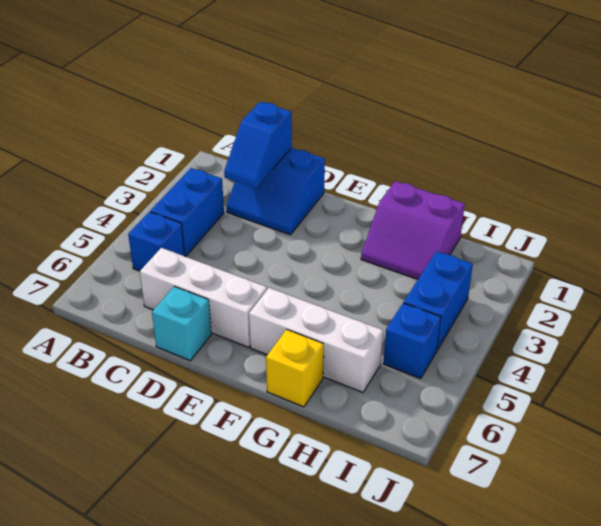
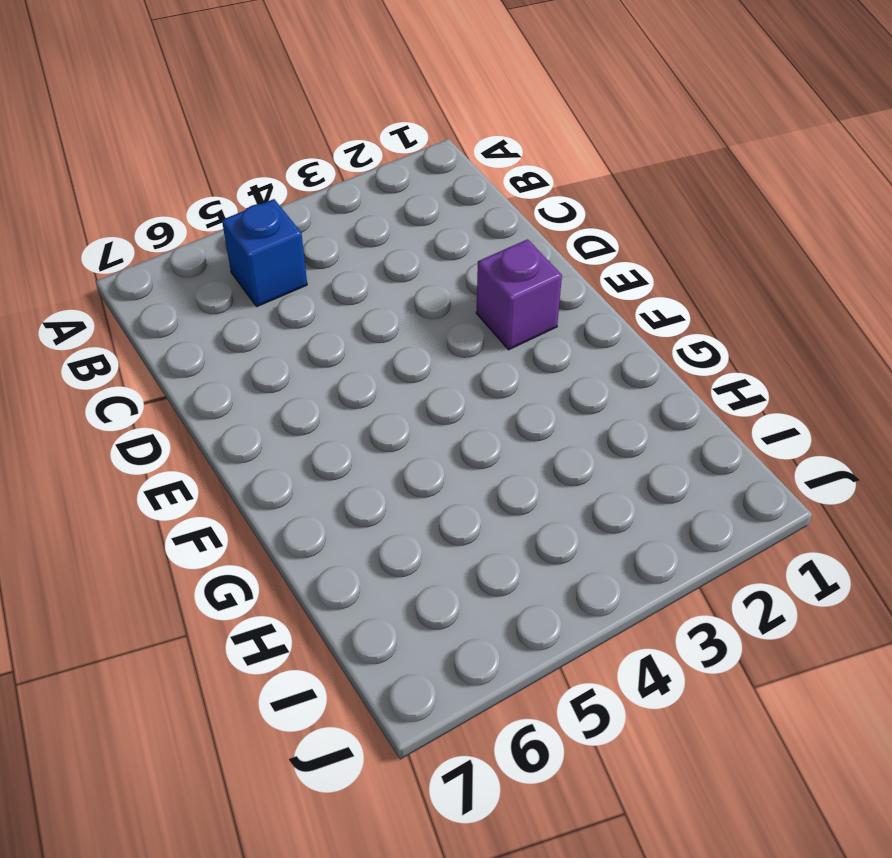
purple brick E2 level 1 -> none
none -> blue brick B3:B4 level 1
none -> blue slope C1:D2 level 1 top 1

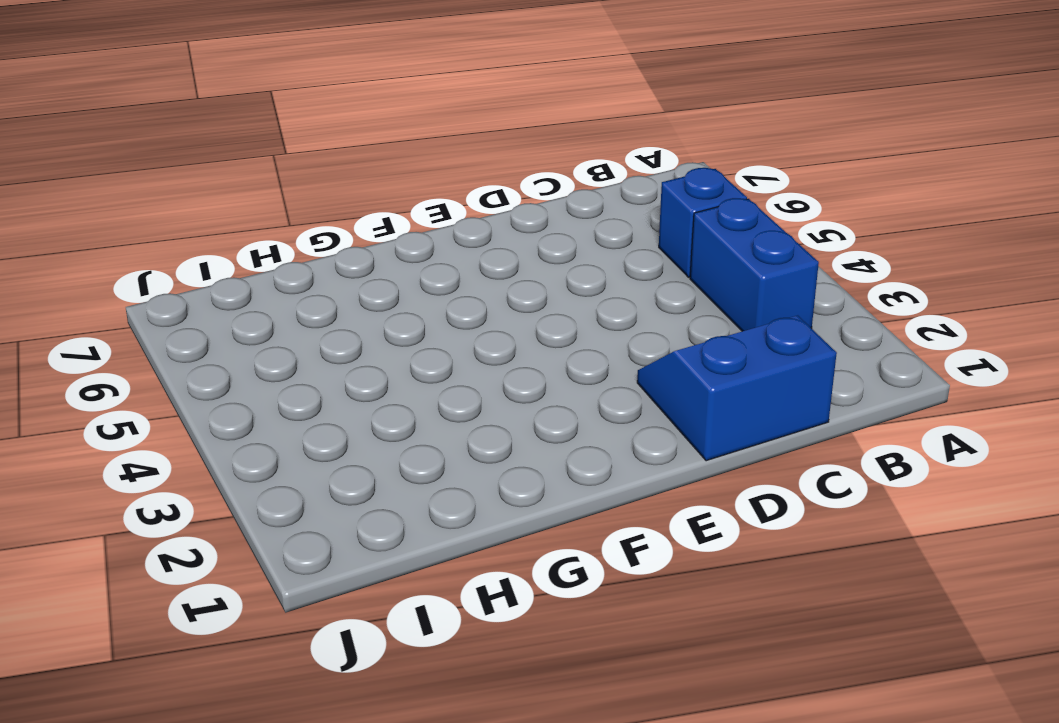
none -> white brick C6:E6 level 1
none -> cyan brick D7 level 1

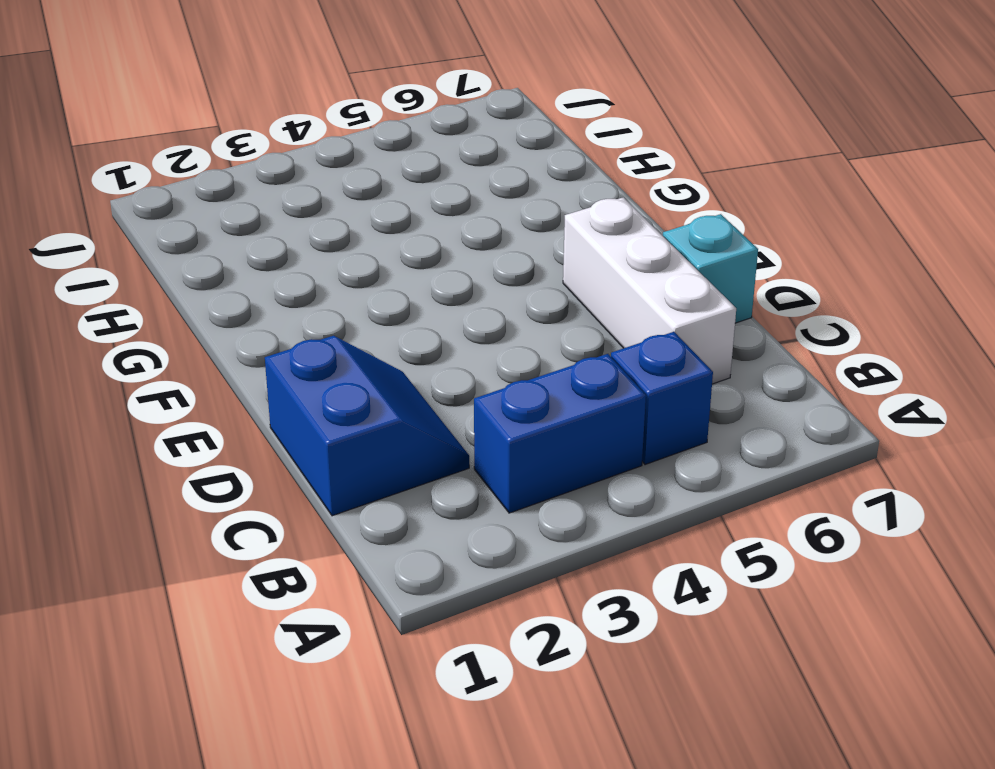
none -> white brick F6:H6 level 1
none -> purple slope G1:H2 level 1 top 1

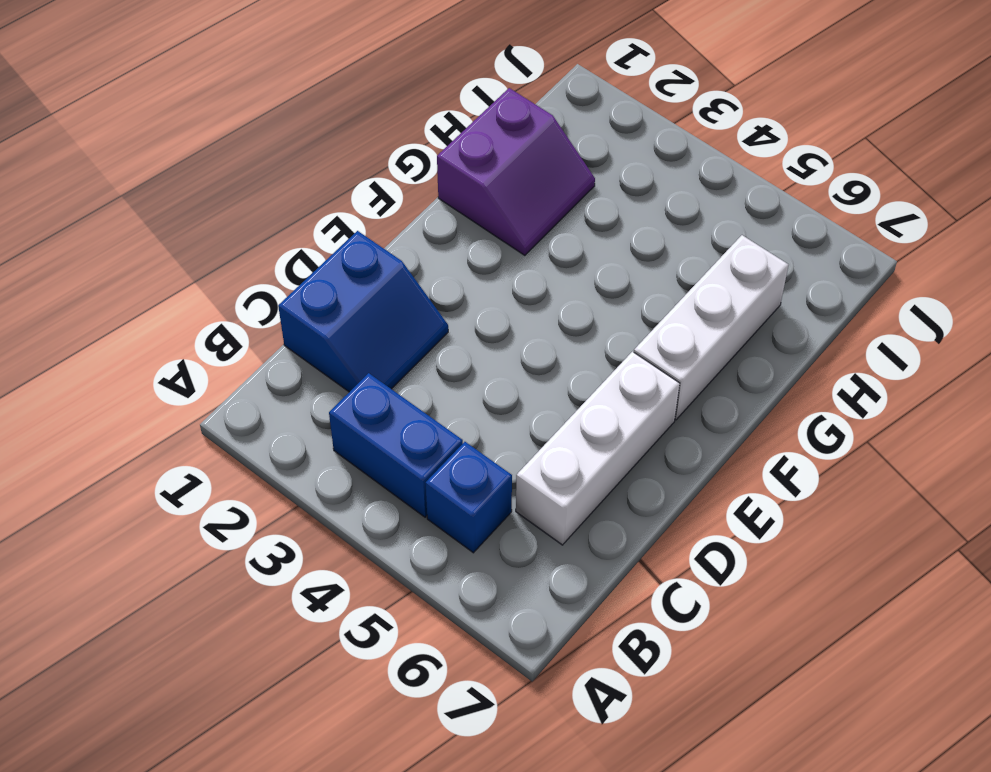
none -> cyan brick D7 level 1
none -> yellow brick G7 level 1

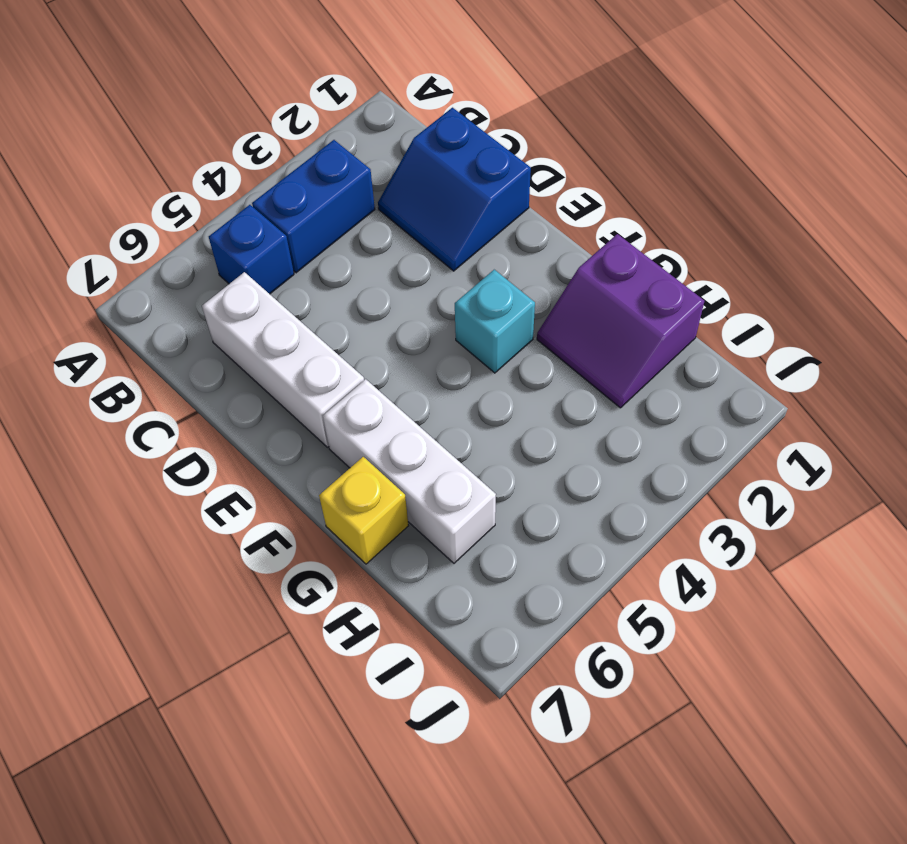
cyan brick F3 level 1 -> cyan brick D7 level 1
none -> blue brick I3:I4 level 1
none -> blue brick I5 level 1

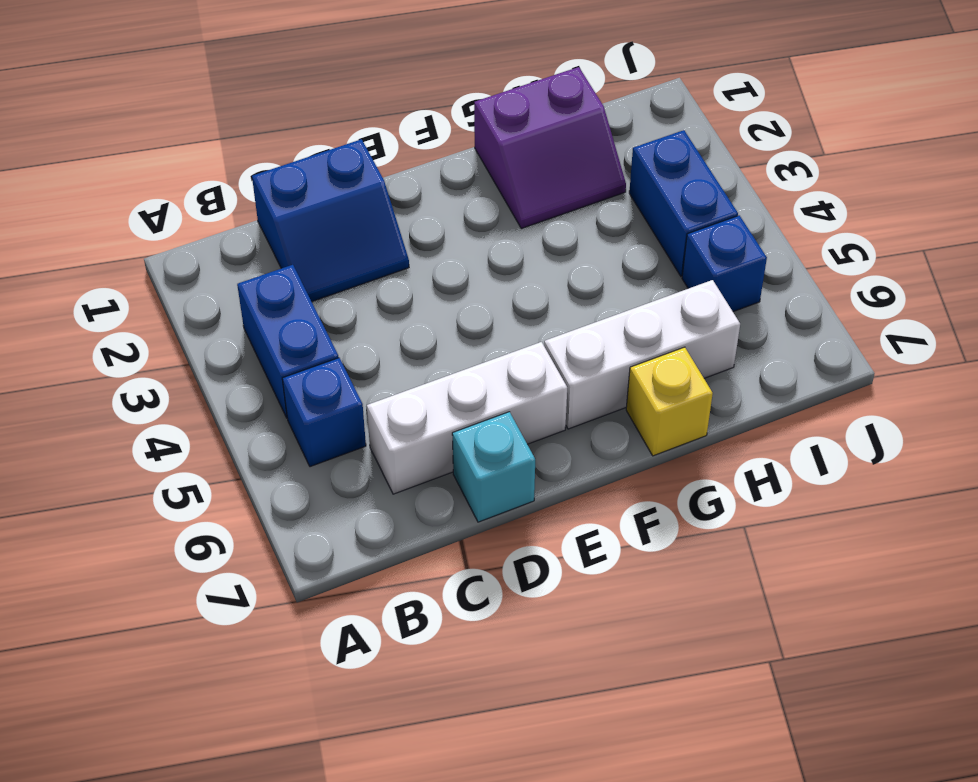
none -> blue slope C1:C2 level 2 top 1

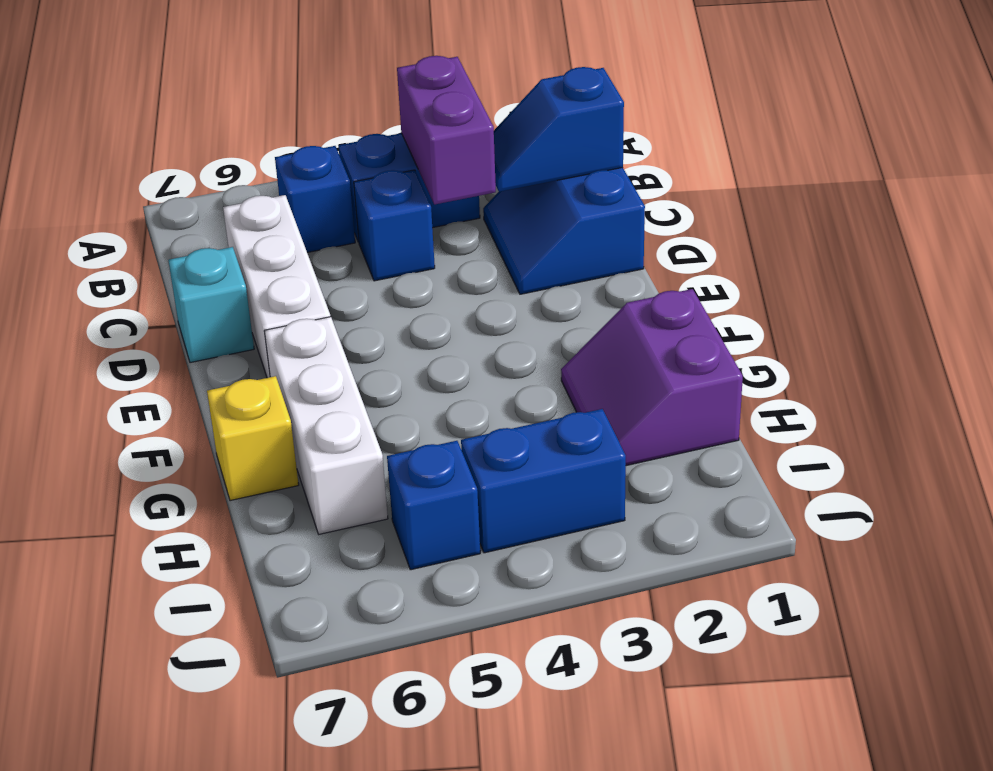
purple brick B3:C3 level 2 -> none
blue brick C4 level 1 -> none

